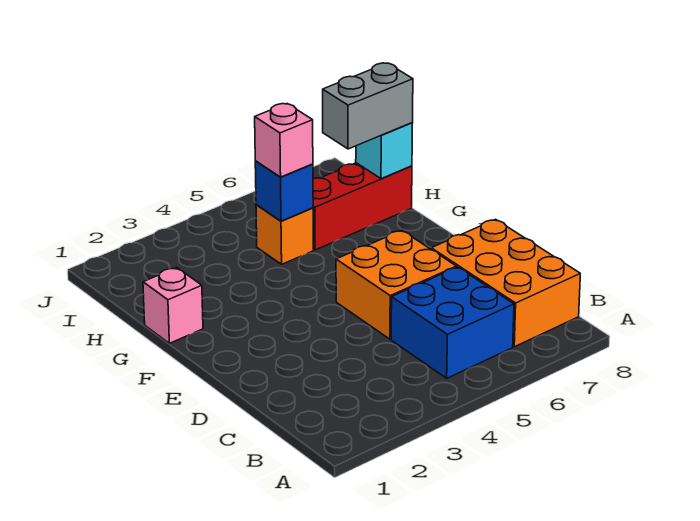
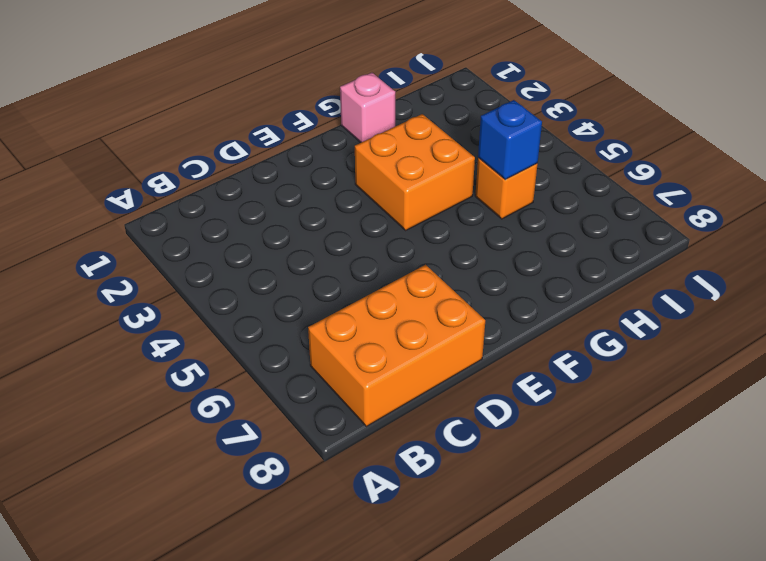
orange brick F3:G4 level 1 -> orange brick D5:E6 level 1
none -> blue brick B5:C6 level 1
none -> red brick H6:H8 level 1

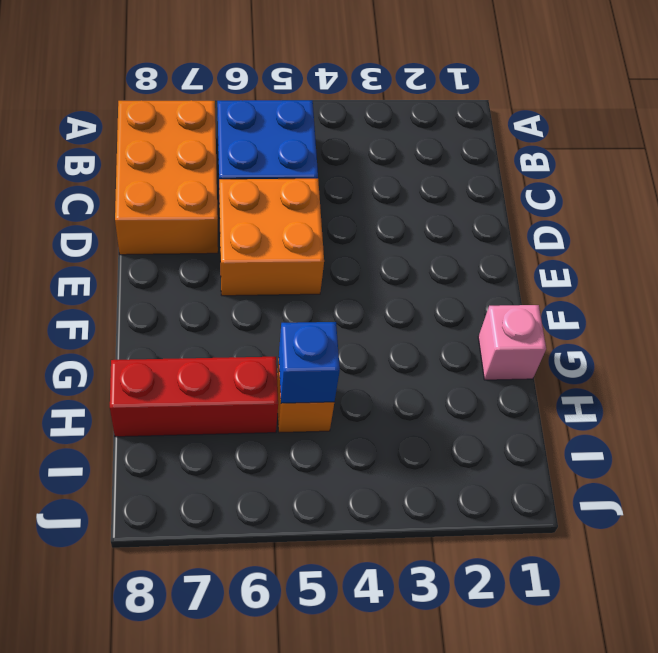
none -> cyan brick H8 level 2
none -> pink brick H5 level 3

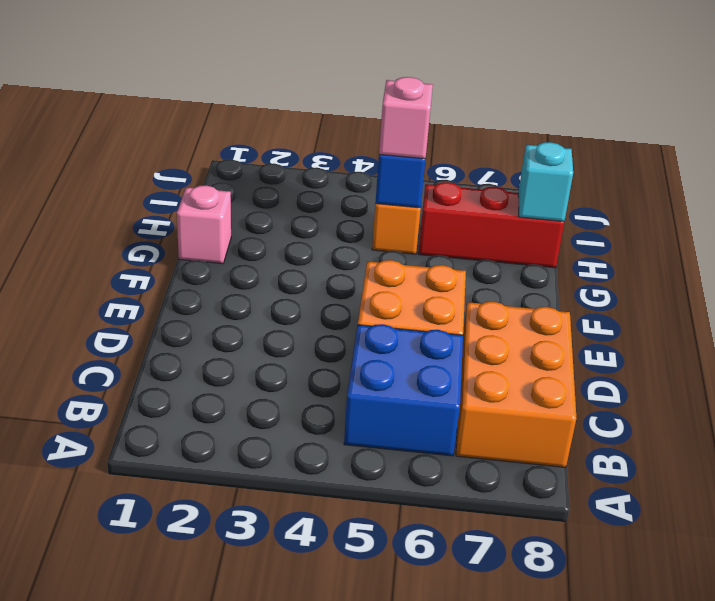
none -> grey brick H7:H8 level 3

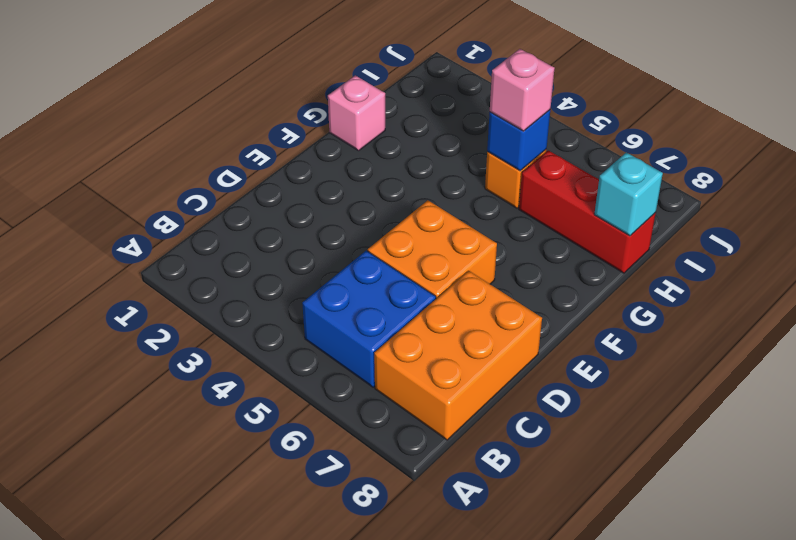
none -> grey brick H7:H8 level 3

